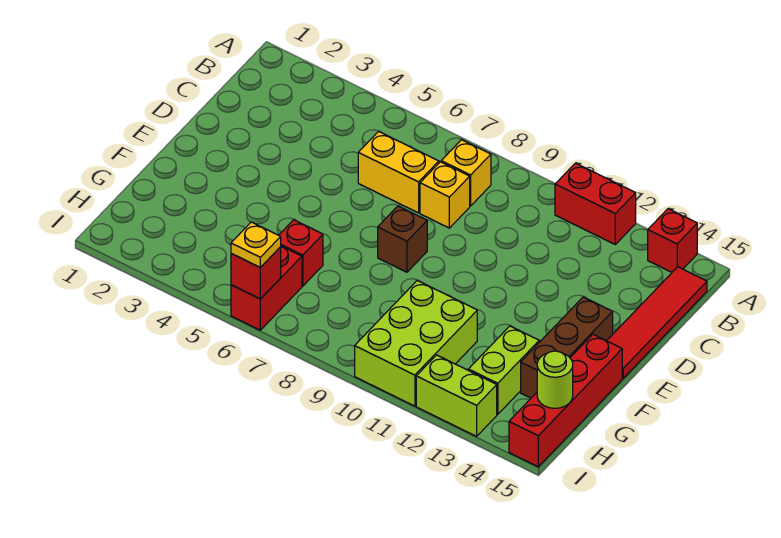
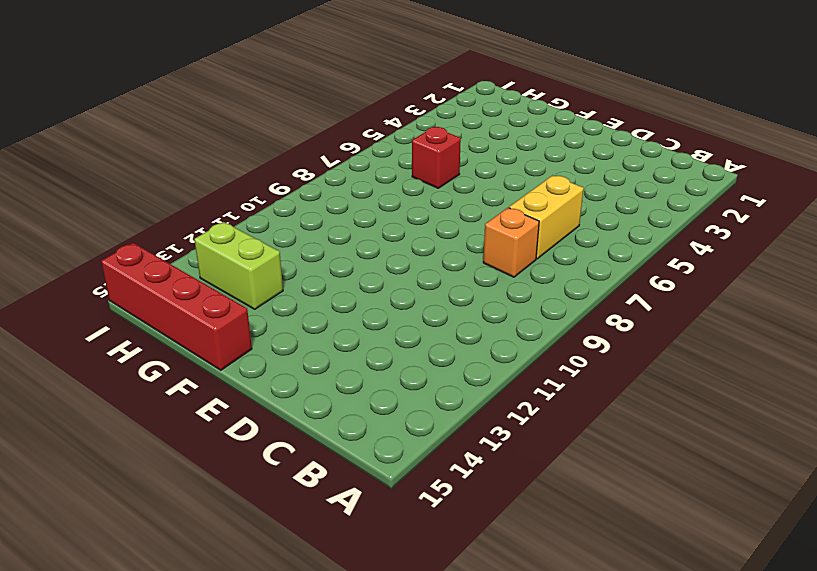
orange brick C8 level 1 -> yellow brick C8 level 1
none -> red brick A11:A12 level 1
none -> red brick A14 level 1
none -> yellow brick B8 level 1

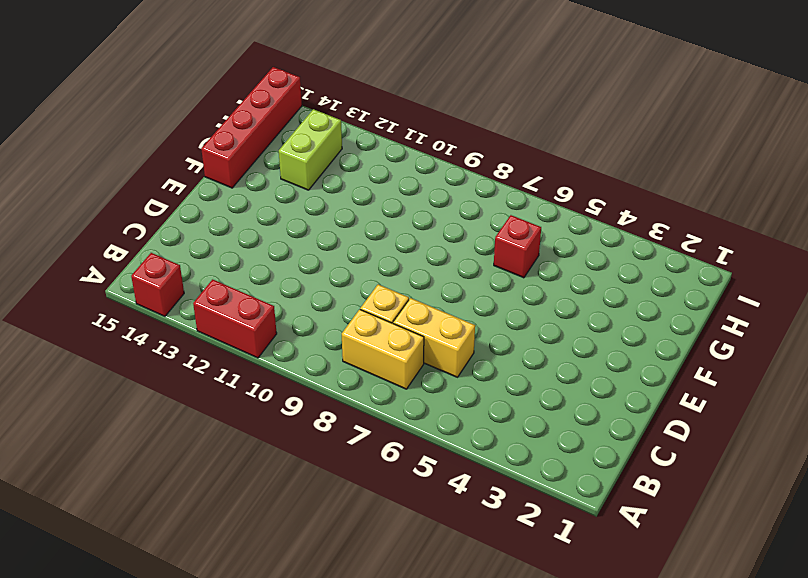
yellow brick B7:B8 level 1 -> yellow brick B8 level 1
none -> red tile B15:E15 level 1
none -> brown brick E8 level 1
none -> brown brick E14:G14 level 1

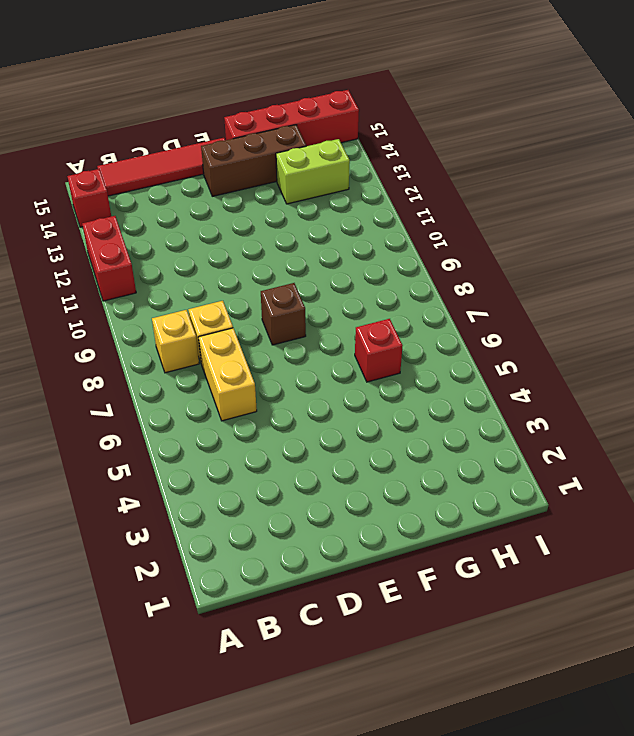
none -> lime brick G10:I11 level 1
none -> red brick H6:I6 level 1
none -> lime brick I12:I13 level 1

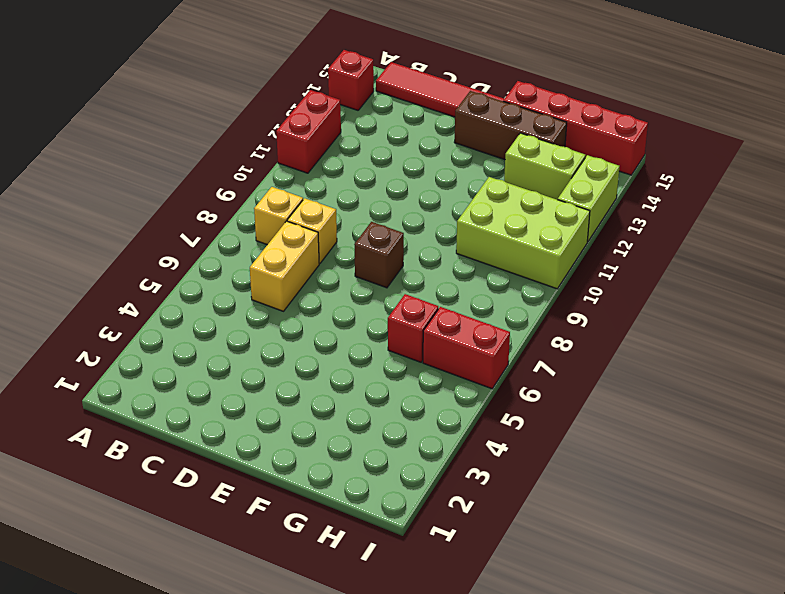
none -> lime round brick H15 level 2
none -> red brick I6 level 2
none -> yellow plate I6 level 3

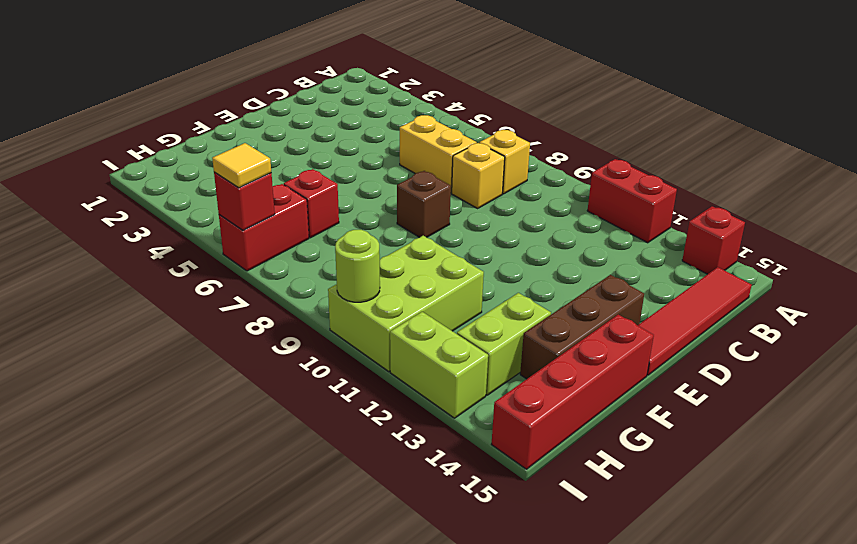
yellow tile I6 level 3 -> yellow plate I6 level 3
lime round brick I10 level 2 -> lime round brick H15 level 2

